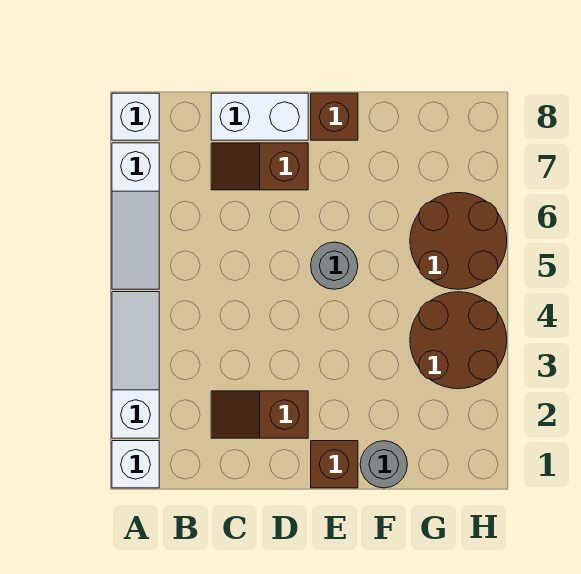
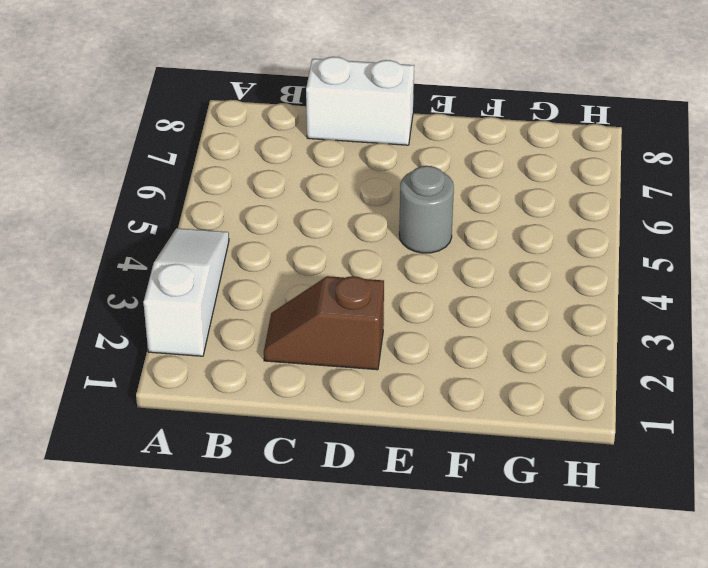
none -> white brick A1 level 1
none -> white slope A5:A7 level 1 top 7
none -> white brick A8 level 1

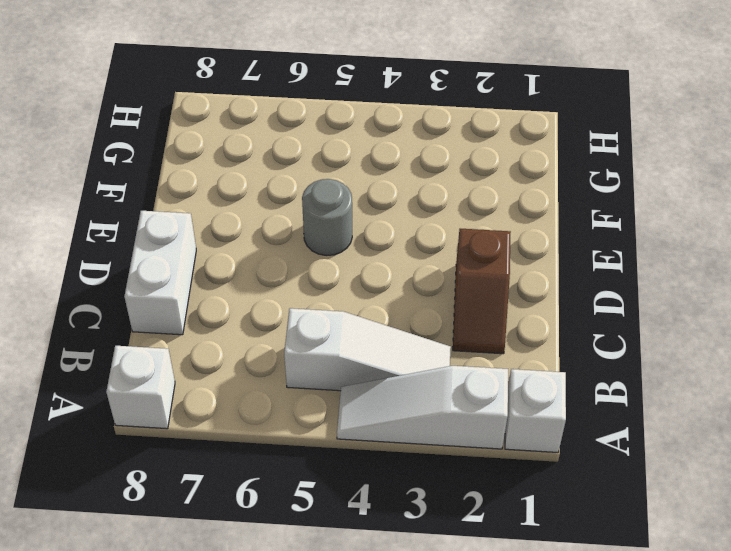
white slope B3:B5 level 1 top 5 -> white slope A5:A7 level 1 top 7
none -> brown slope C7:D7 level 1 top D
none -> brown brick E1 level 1
none -> brown brick E8 level 1

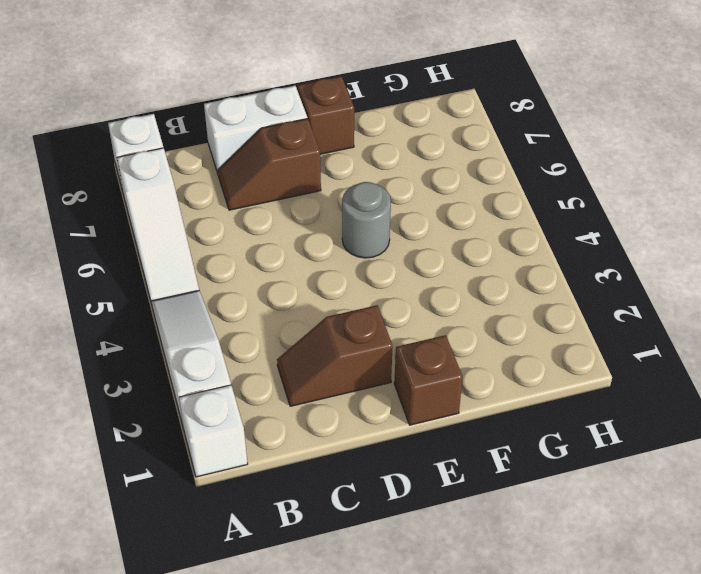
none -> grey round brick F1 level 1
none -> brown round brick G3:H4 level 1
none -> brown round brick G5:H6 level 1

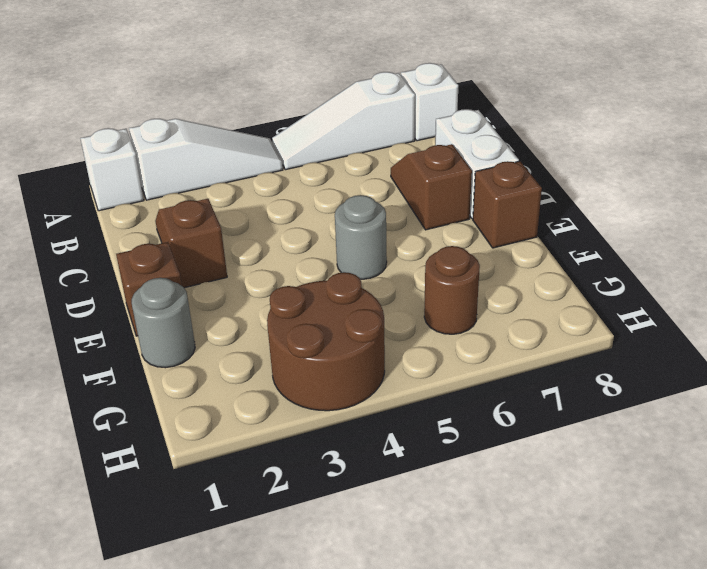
brown round brick G6 level 1 -> brown round brick G5:H6 level 1

